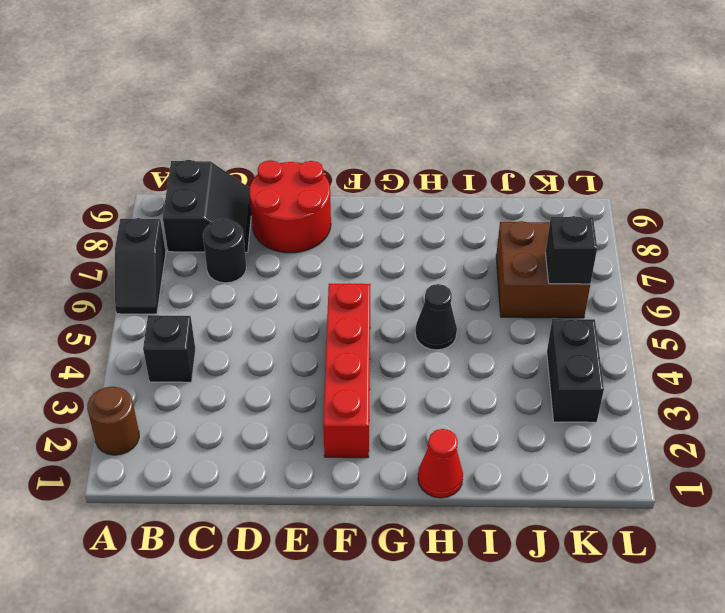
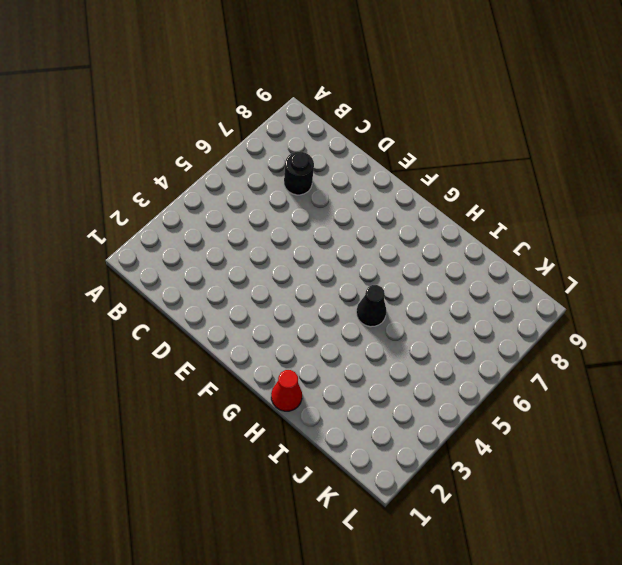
none -> brown round brick A2 level 1
none -> black slope A6:A7 level 1 top 7
none -> black brick B4 level 1

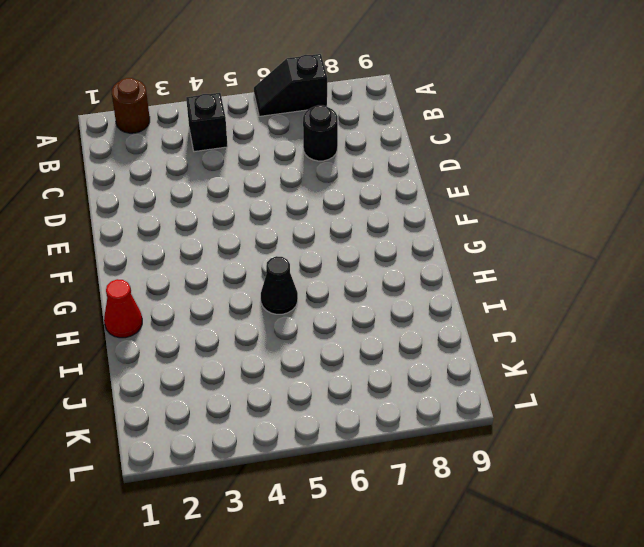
none -> black slope B8:C9 level 1 top B
none -> red round brick D8:E9 level 1
none -> red brick F2:F5 level 1

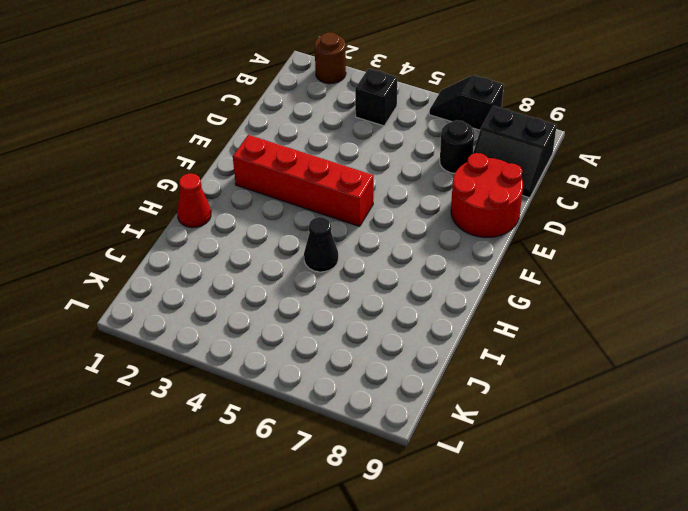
none -> brown brick J6:K7 level 1
none -> black brick K3:K4 level 1
none -> black brick K6 level 2

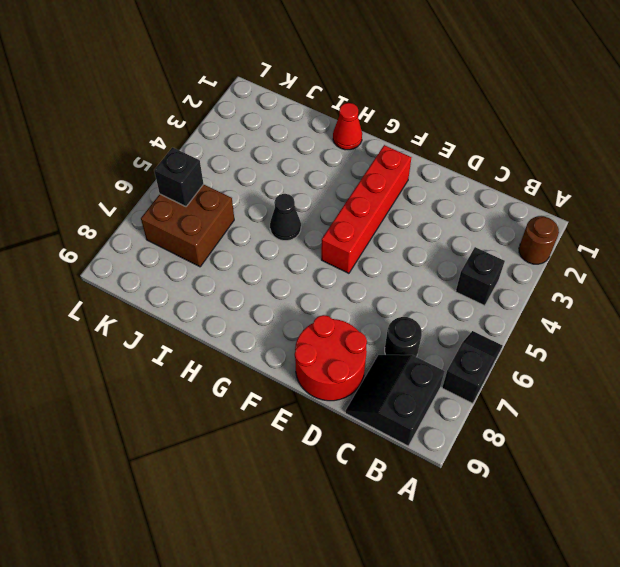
none -> black brick K3:K4 level 1

